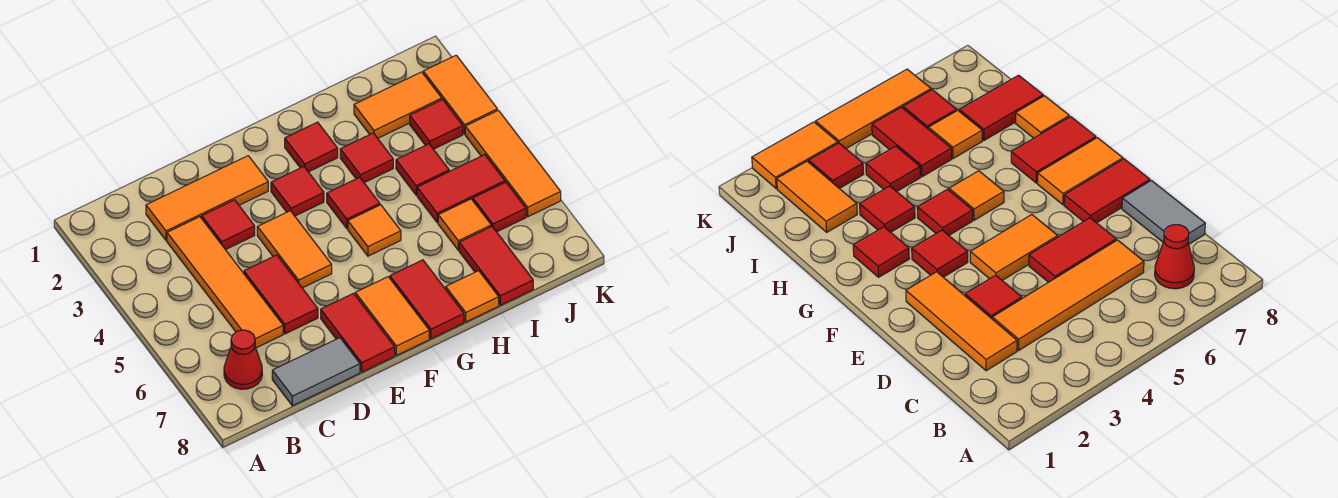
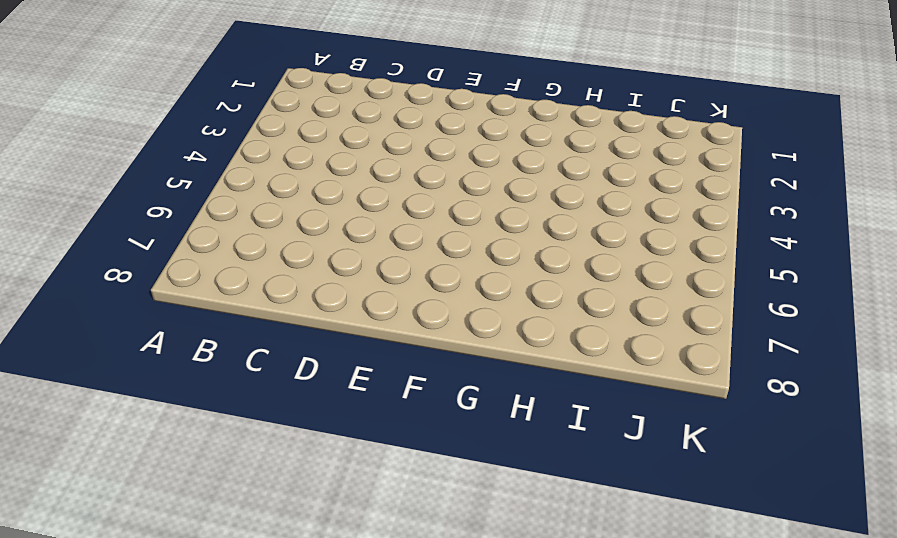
none -> red cone B7 level 1
none -> orange tile C2:E2 level 1
none -> orange tile C3:C6 level 1

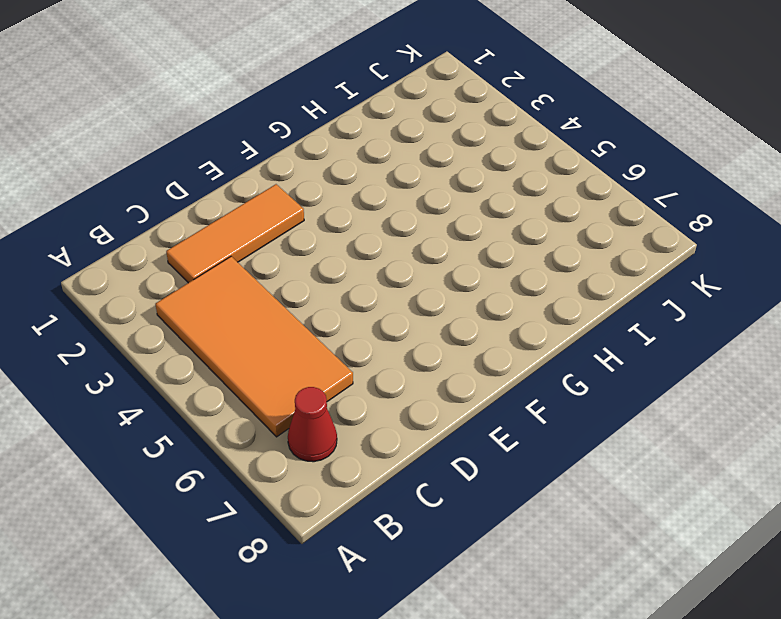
orange tile B3:C6 level 1 -> orange tile C3:C6 level 1
none -> grey tile C8:D8 level 1
none -> red tile D3 level 1
none -> red tile D5:D6 level 1

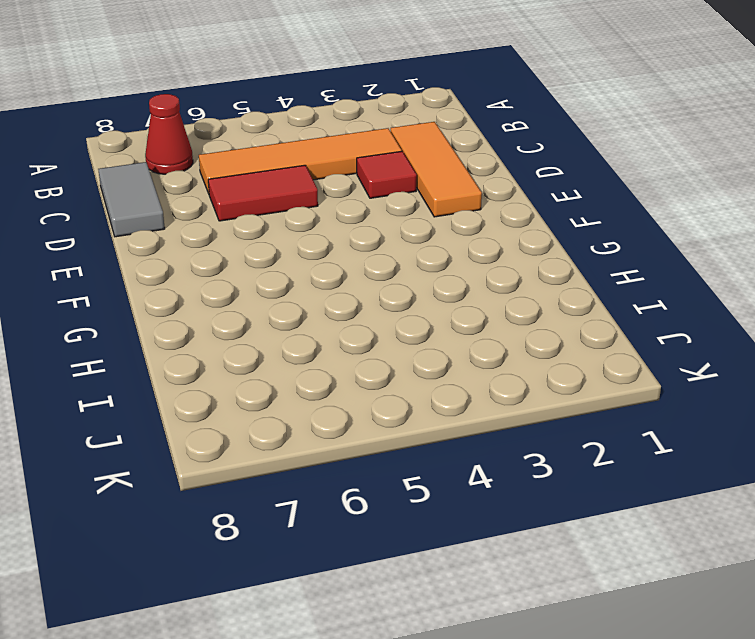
none -> orange tile E4:E5 level 1
none -> red tile E7:E8 level 1
none -> red tile F3 level 1

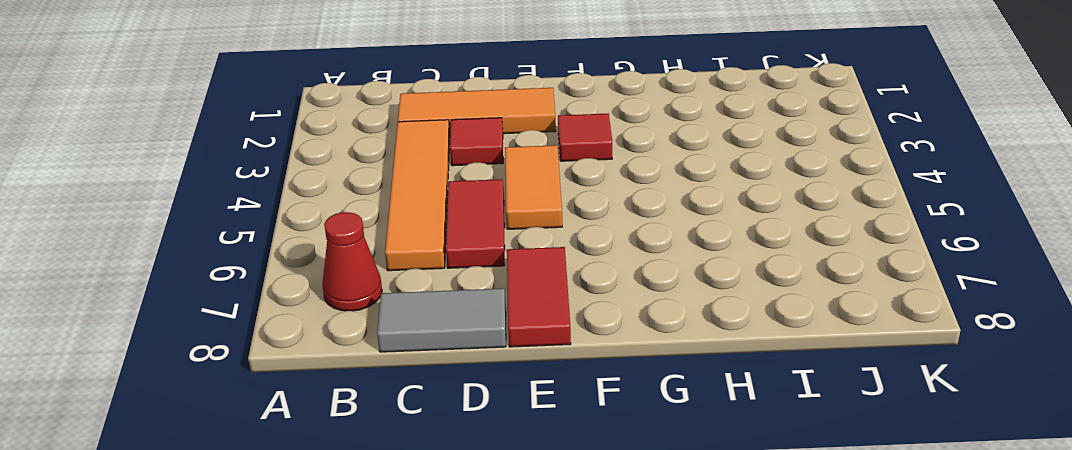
none -> orange tile F7:F8 level 1
none -> red tile G2 level 1
none -> red tile G4 level 1

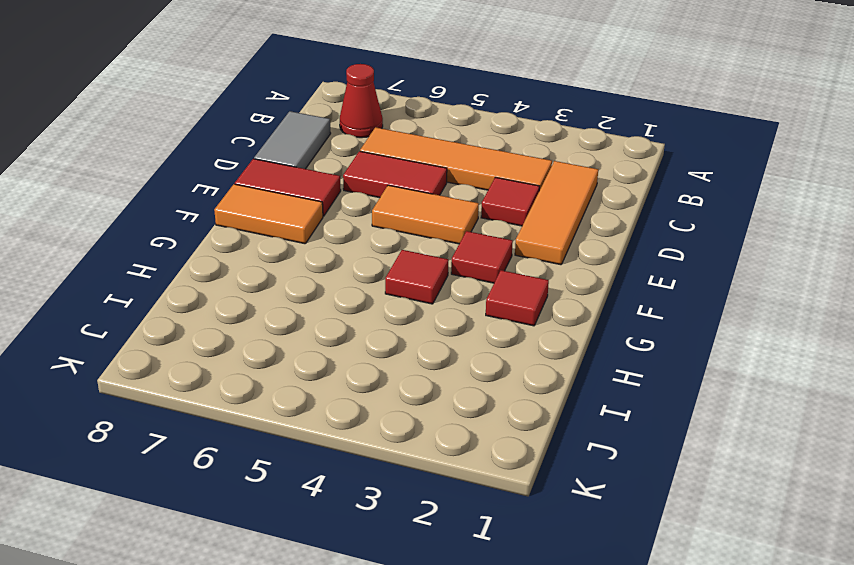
none -> orange tile G5 level 1
none -> red tile G7:G8 level 1
none -> red tile H3 level 1

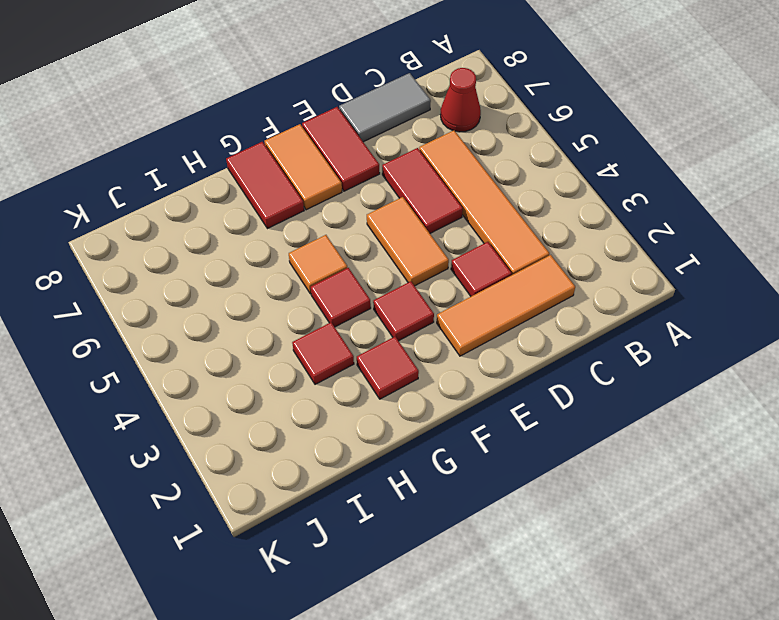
none -> orange tile H8 level 1
none -> orange tile I2:J2 level 1
none -> red tile I4 level 1

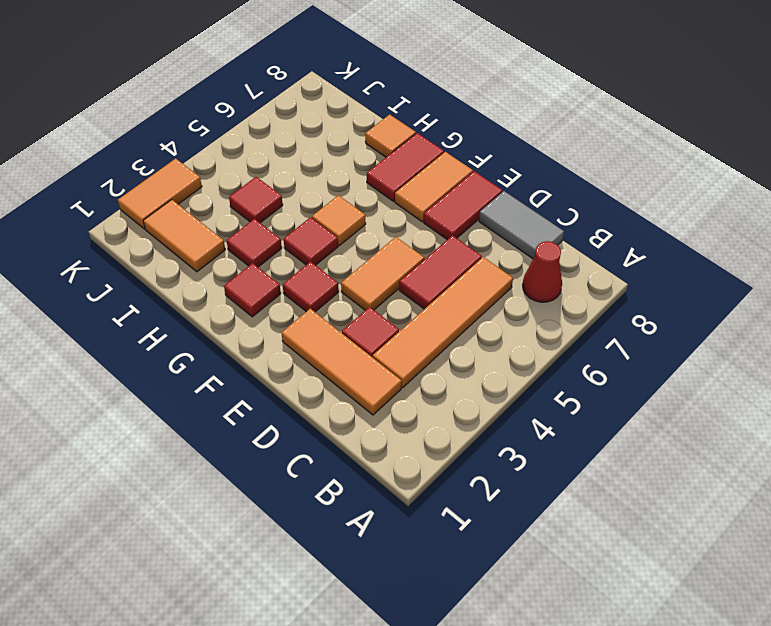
none -> red tile I5:J5 level 1
none -> orange tile I6 level 1
none -> red tile I7:I8 level 1

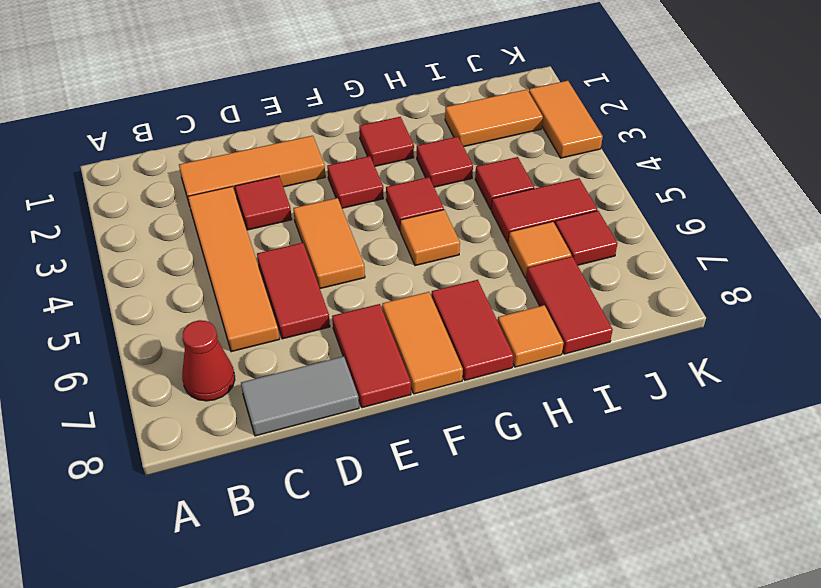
none -> red tile J3 level 1
none -> orange tile K4:K6 level 1

